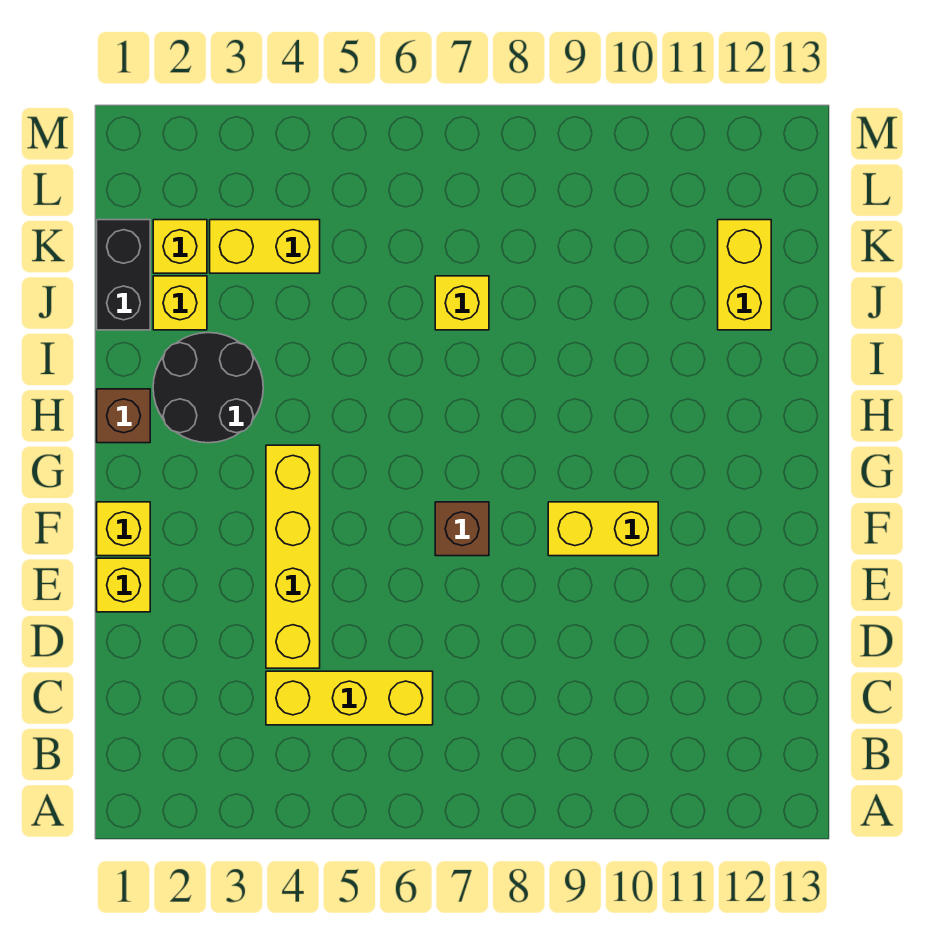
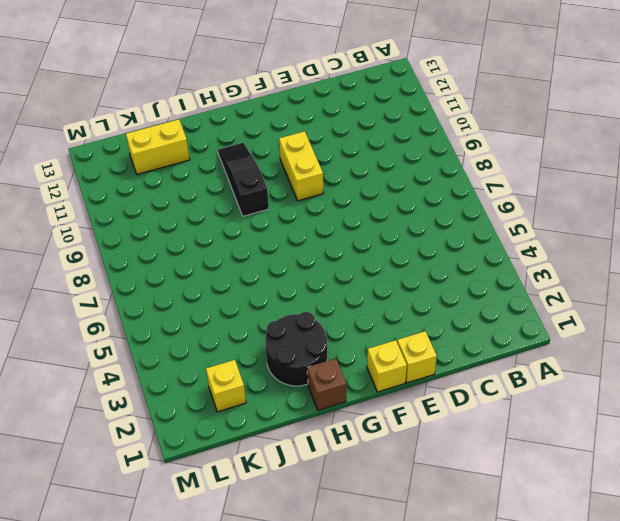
black slope H9:H11 level 1 top 9 -> none
none -> yellow brick C4:C6 level 1
none -> yellow brick D4:G4 level 1
none -> brown brick F7 level 1

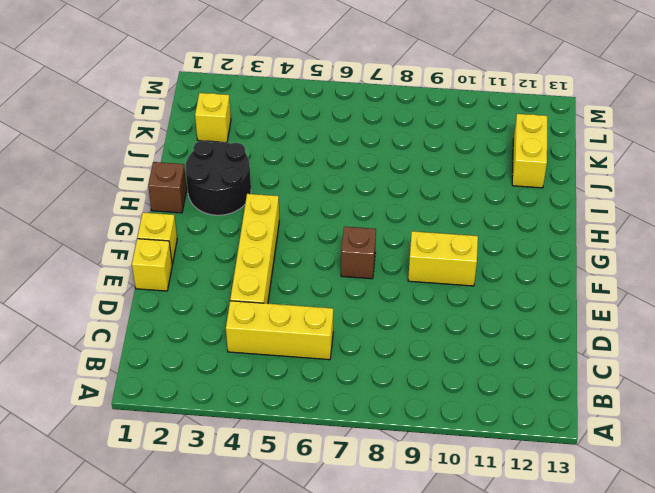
none -> black brick J1:K1 level 1
none -> yellow brick J2 level 1
none -> yellow brick J7 level 1

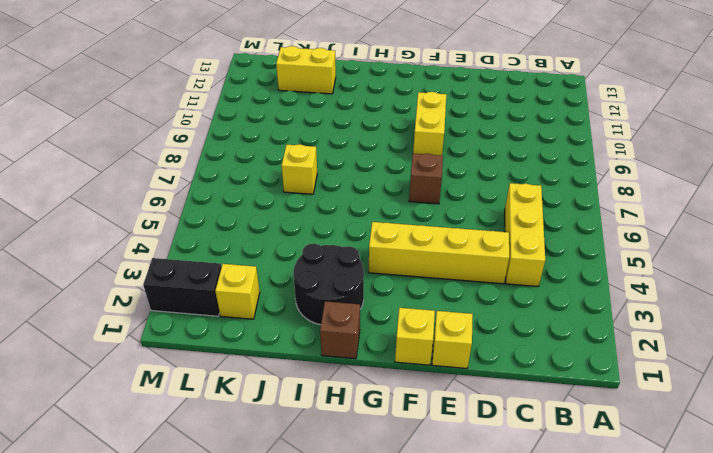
black brick L2:M2 level 1 -> black brick J1:K1 level 1
none -> yellow brick J2 level 1
none -> yellow brick K3:K4 level 1

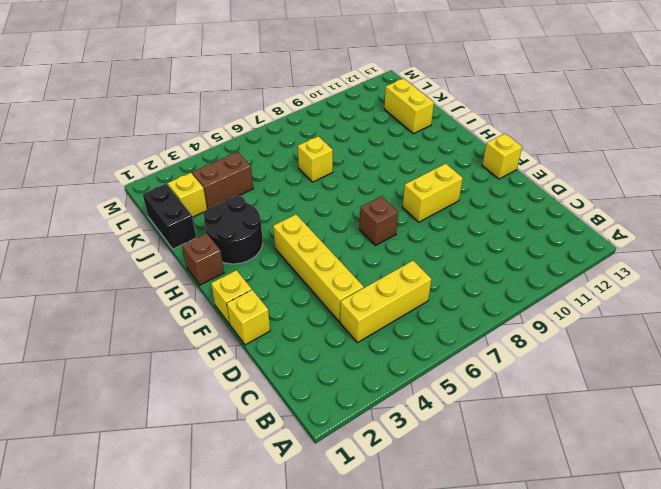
yellow brick F13 level 1 -> yellow brick J2 level 1
brown brick K3:K4 level 1 -> yellow brick K3:K4 level 1

